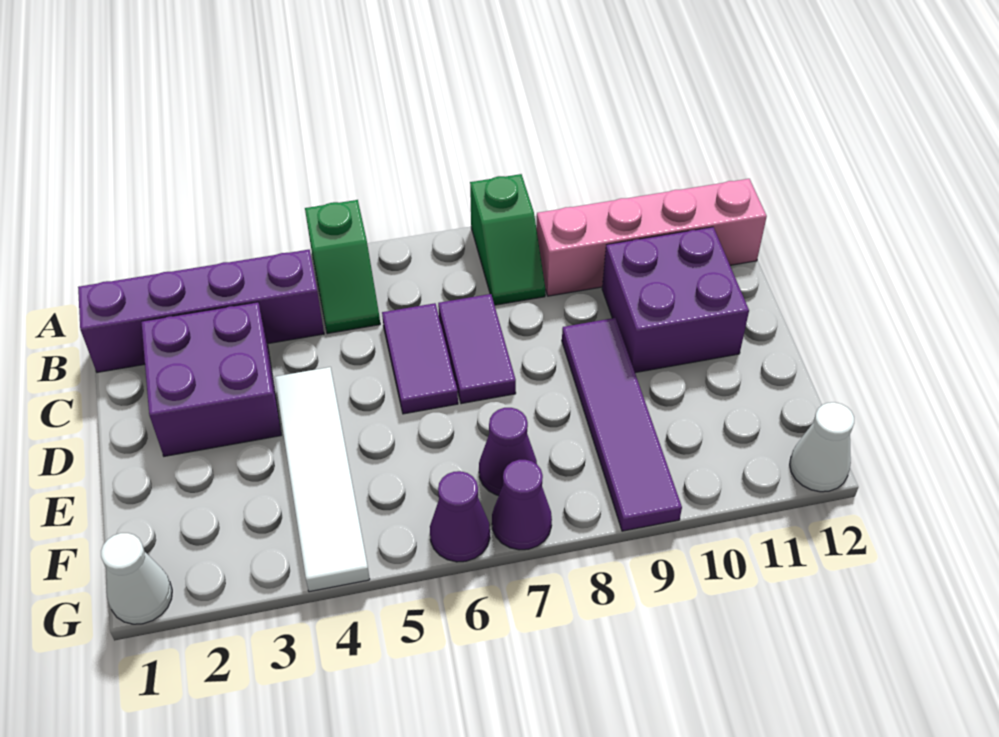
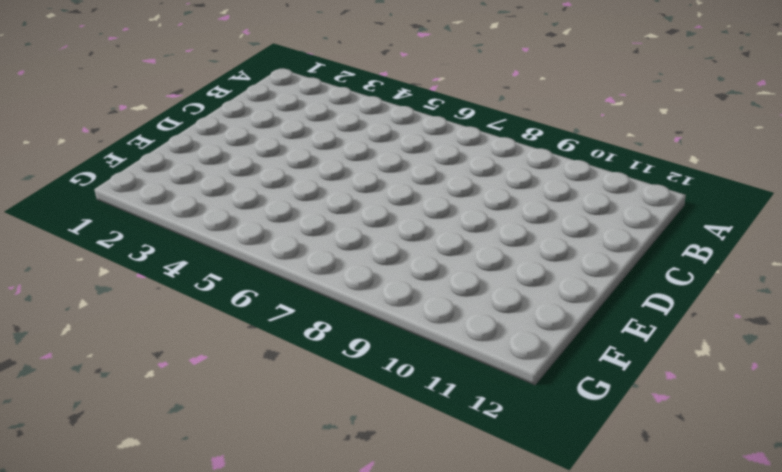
none -> green slope A5:B5 level 1 top A
none -> green slope A8:B8 level 1 top A
none -> purple brick B1:B4 level 1

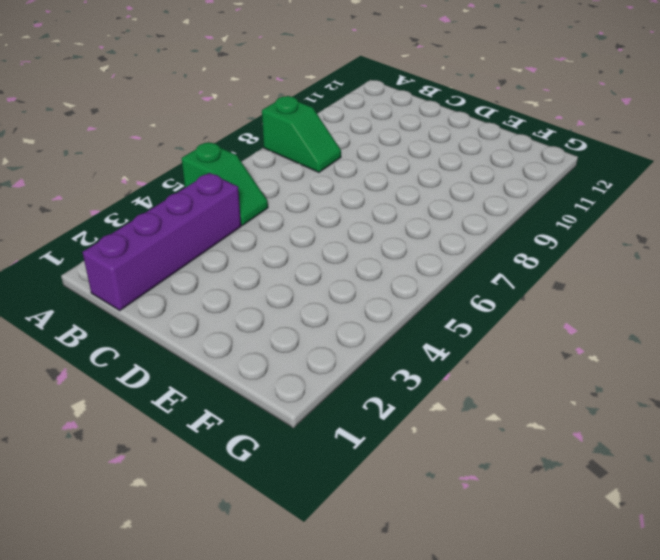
none -> pink brick B9:B12 level 1
none -> purple brick C2:D3 level 1
none -> purple tile C6:D6 level 1

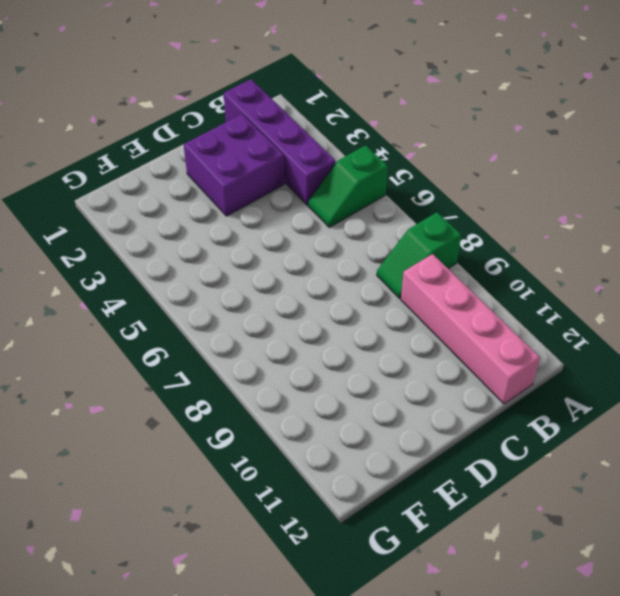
none -> purple tile C6:D6 level 1
none -> purple tile C7:D7 level 1
none -> purple brick C10:D11 level 1

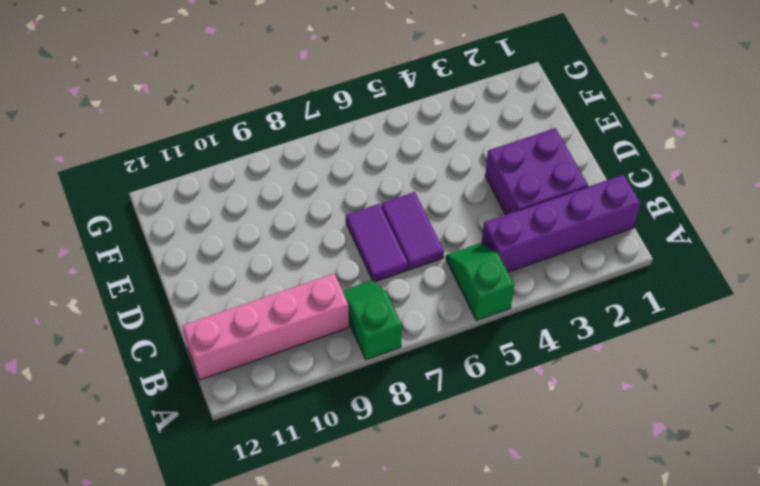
none -> purple brick C10:D11 level 1
none -> white tile D4:G4 level 1
none -> purple tile D9:G9 level 1

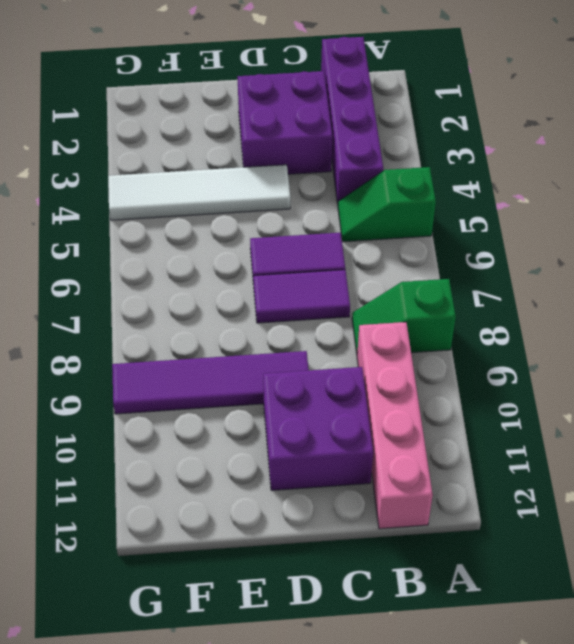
none -> purple cone F7 level 1
none -> white cone G1 level 1
none -> purple cone G6 level 1

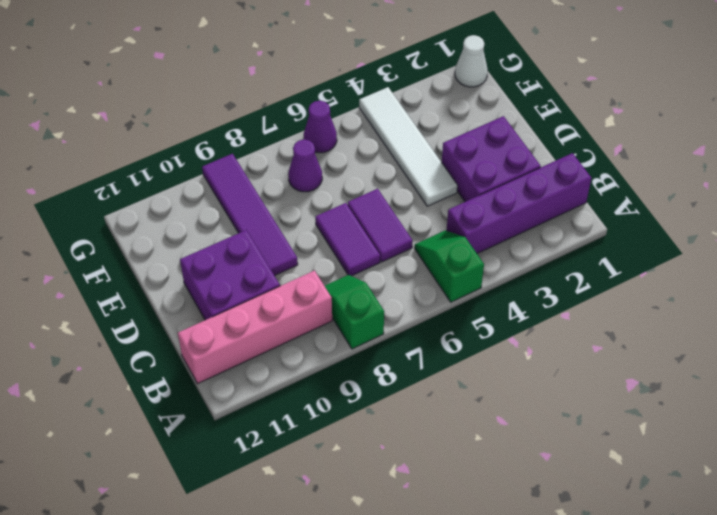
none -> purple cone G7 level 1
none -> white cone G12 level 1

